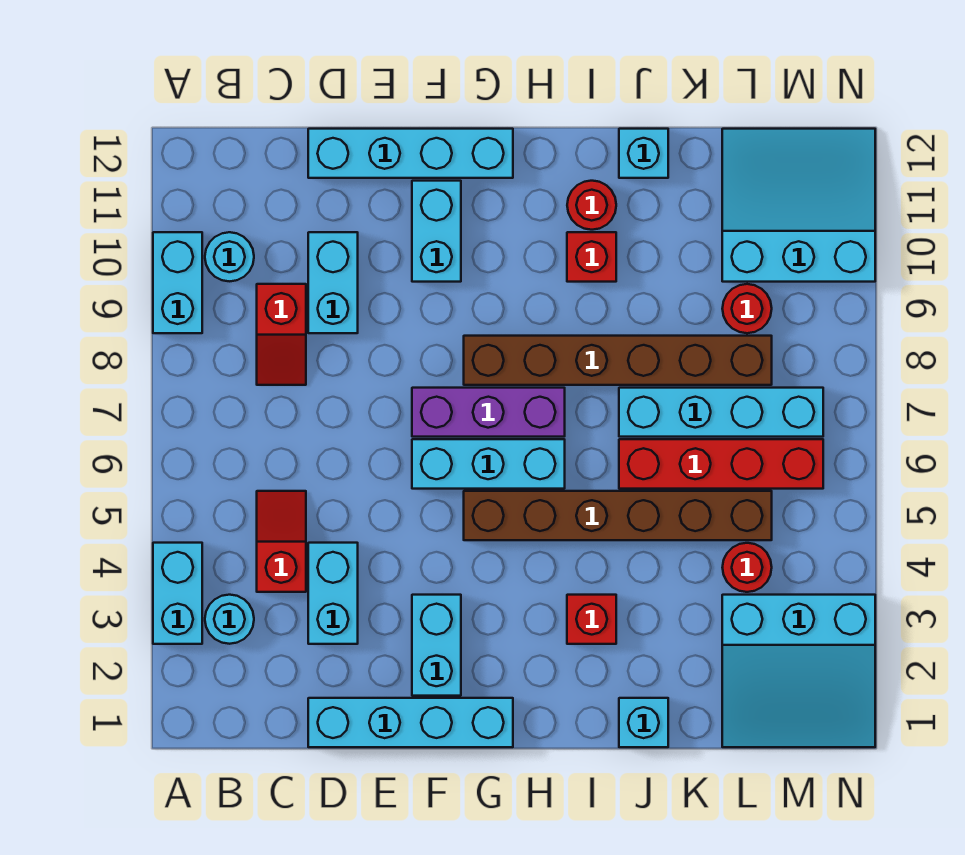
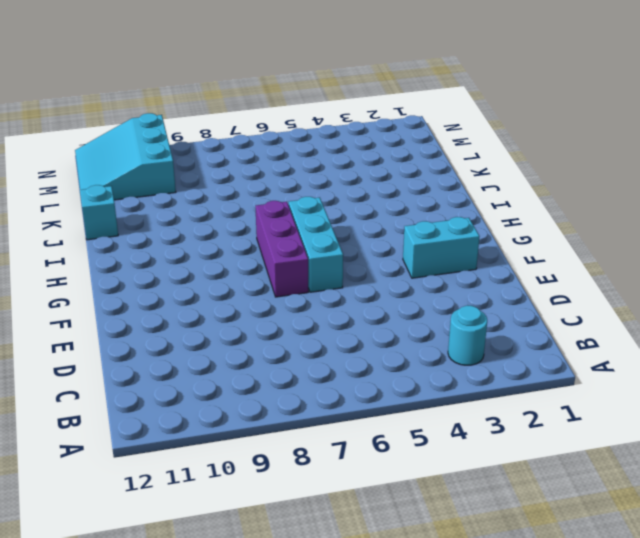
none -> cyan brick A3:A4 level 1
none -> cyan brick A9:A10 level 1
none -> cyan round brick B10 level 1

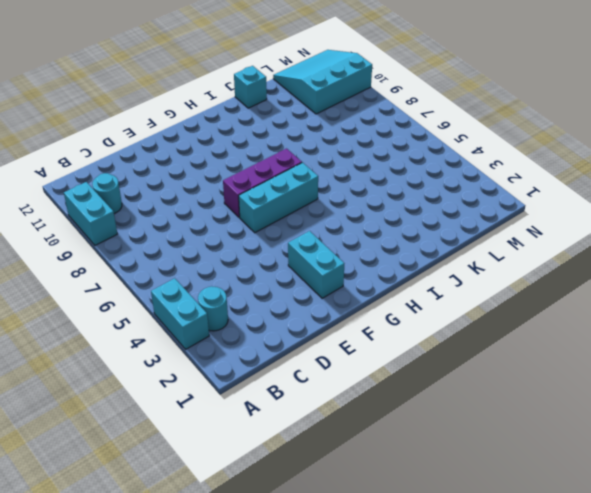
none -> red slope C4:C5 level 1 top 4
none -> red slope C8:C9 level 1 top 9
none -> cyan brick D1:G1 level 1

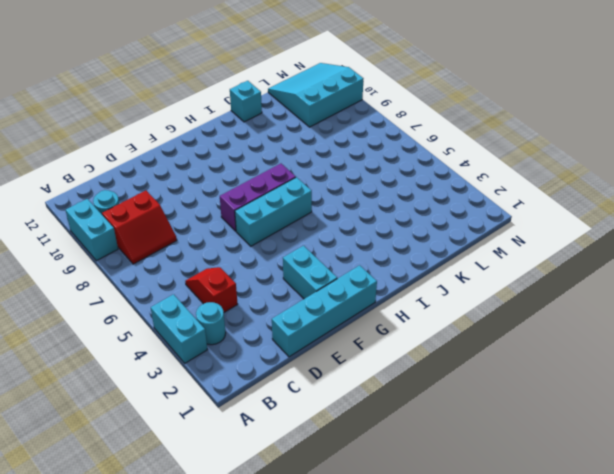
red slope B8:C9 level 1 top 9 -> red slope C8:C9 level 1 top 9
none -> cyan brick D3:D4 level 1
none -> cyan brick D9:D10 level 1
none -> cyan brick D12:G12 level 1

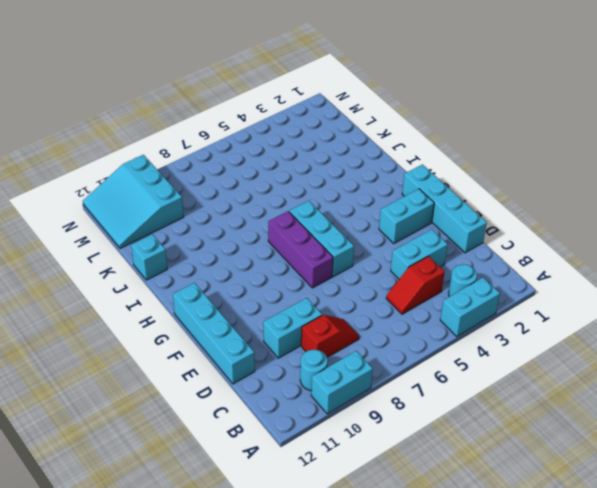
none -> cyan brick F10:F11 level 1
none -> brown brick G5:L5 level 1
none -> brown brick G8:L8 level 1

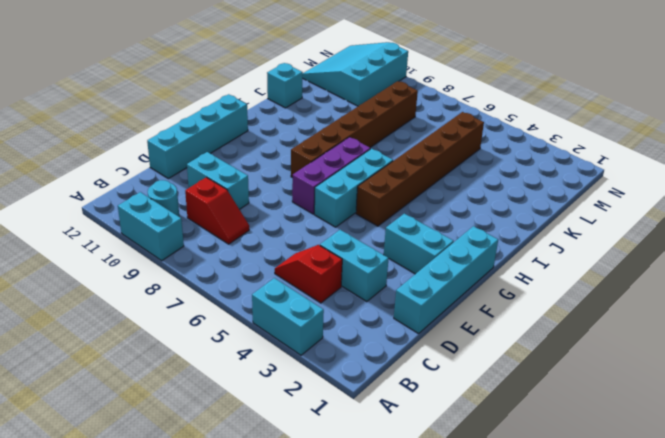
none -> cyan round brick B3 level 1
none -> cyan brick F10:F11 level 1
none -> red brick I3 level 1

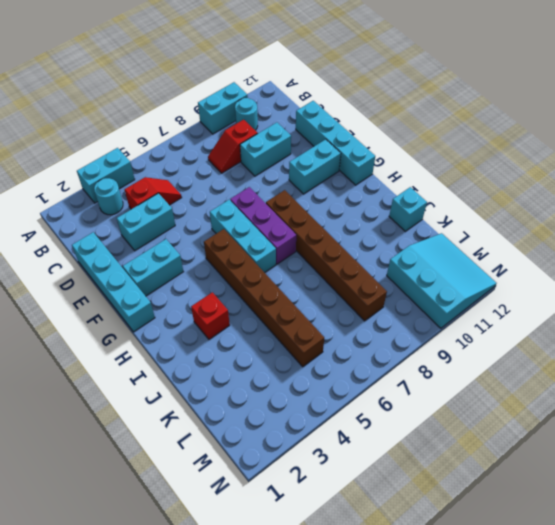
none -> red brick I10 level 1
none -> red round brick I11 level 1
none -> cyan brick J1 level 1

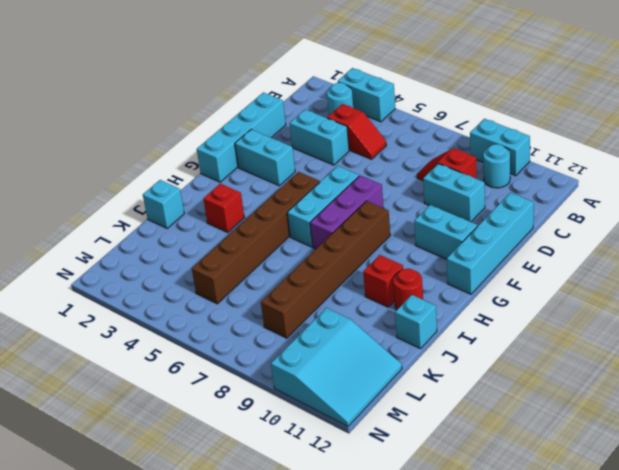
none -> red brick J6:M6 level 1
none -> cyan brick J7:M7 level 1
none -> cyan slope L1:N3 level 1 top 3

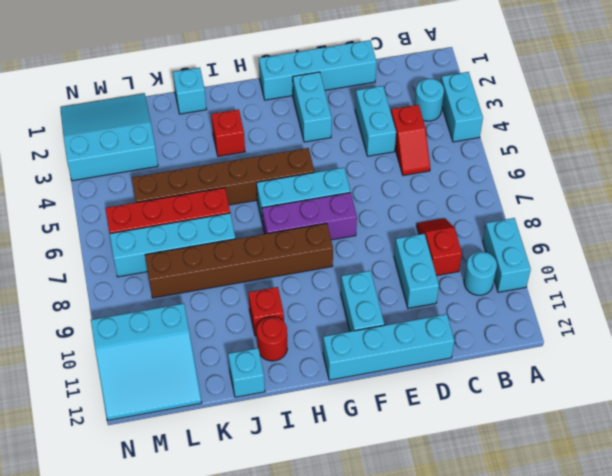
none -> red round brick L4 level 1
none -> red round brick L9 level 1

